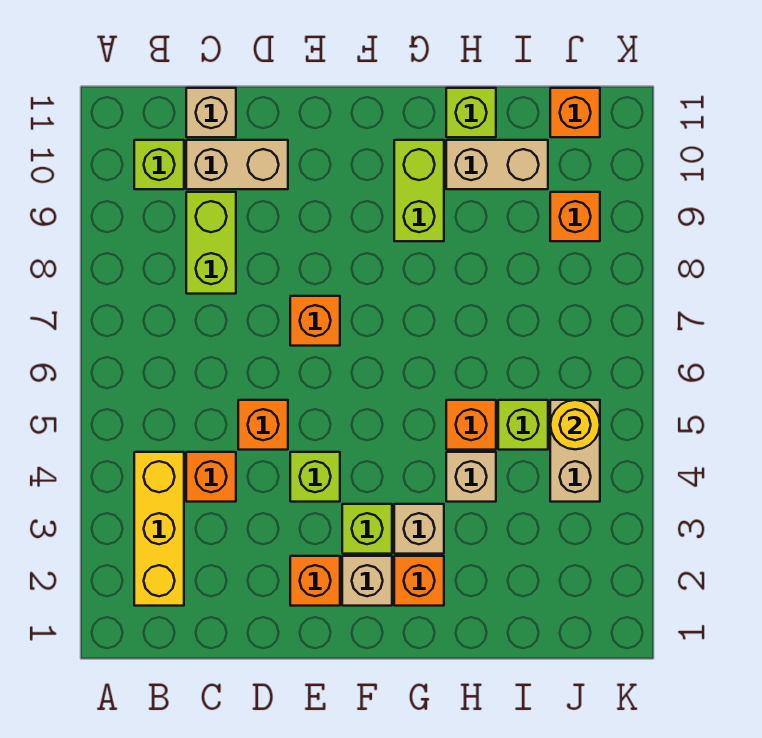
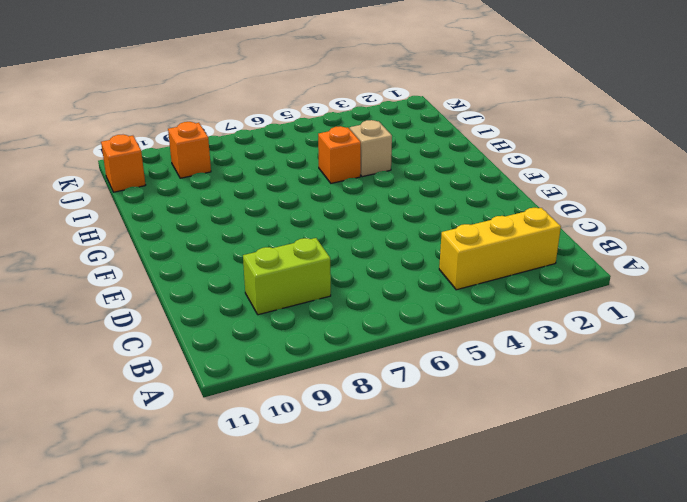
none -> lime brick B10 level 1
none -> orange brick C4 level 1
none -> tan brick C10:D10 level 1

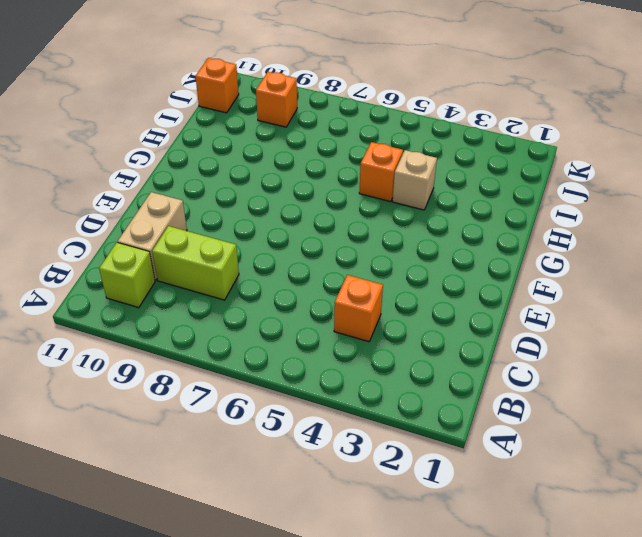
none -> yellow brick B2:B4 level 1
none -> tan brick C11 level 1
none -> orange brick D5 level 1

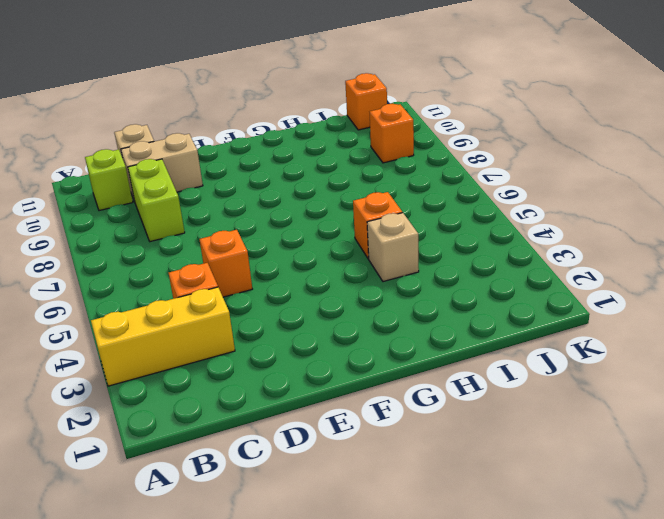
yellow brick A3:C3 level 1 -> yellow brick B2:B4 level 1
none -> orange brick E2 level 1
none -> lime brick E4 level 1
none -> orange brick E7 level 1

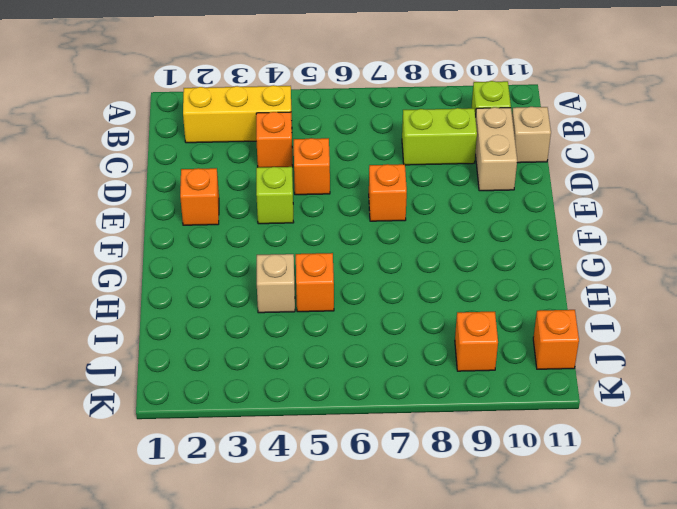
none -> tan brick F2 level 1
none -> lime brick F3 level 1
none -> orange brick G2 level 1

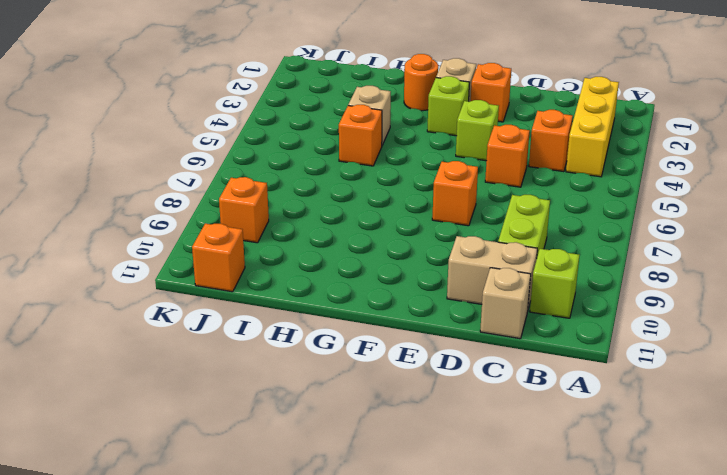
orange round brick G2 level 1 -> orange brick G2 level 1
none -> tan brick G3 level 1
none -> lime brick G9:G10 level 1
none -> tan brick H10:I10 level 1

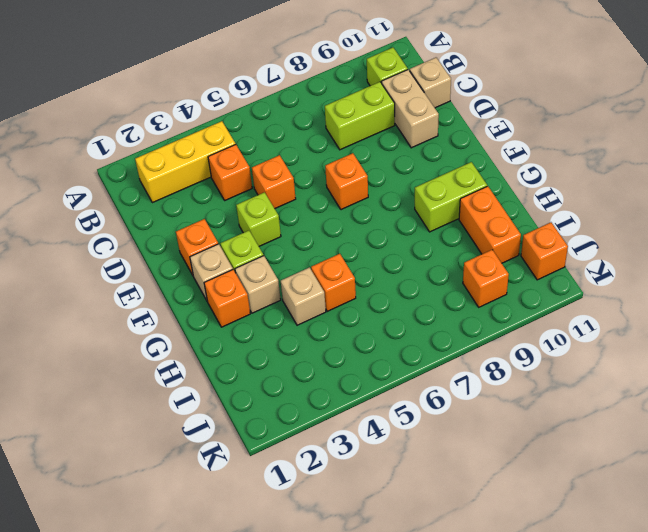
orange brick H10:I10 level 1 -> tan brick H10:I10 level 1
none -> lime brick H11 level 1
none -> lime brick I5 level 1
none -> tan brick J4:J5 level 1

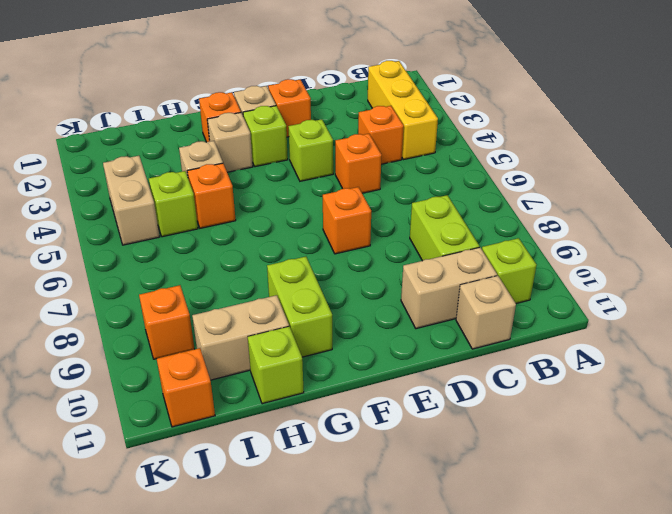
none -> yellow round brick J5 level 2

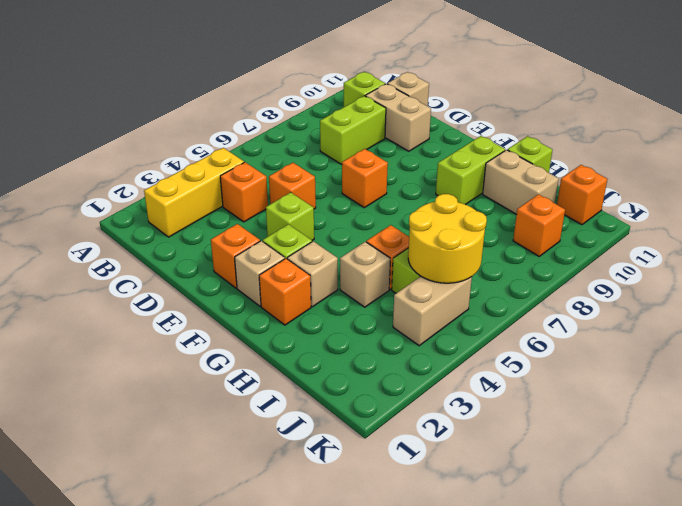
yellow round brick I5:J6 level 2 -> yellow round brick J5 level 2

